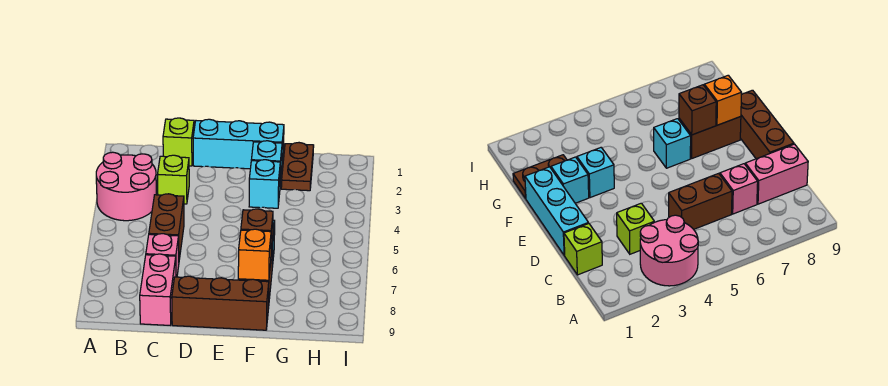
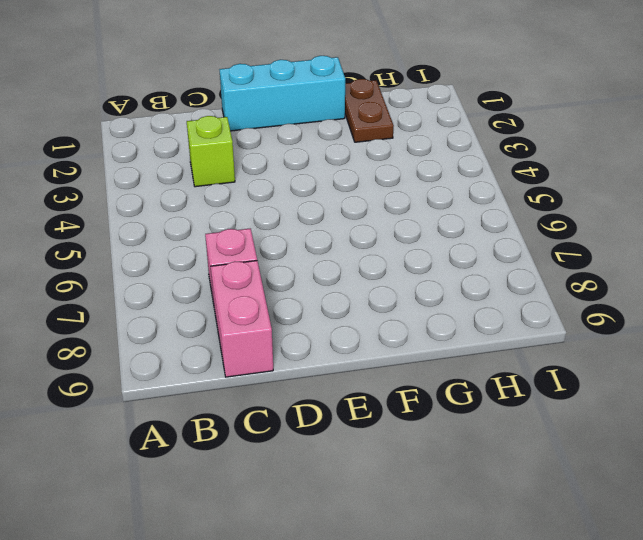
none -> pink round brick A3:B4 level 1
none -> lime brick C1 level 1
none -> brown brick C5:C6 level 1

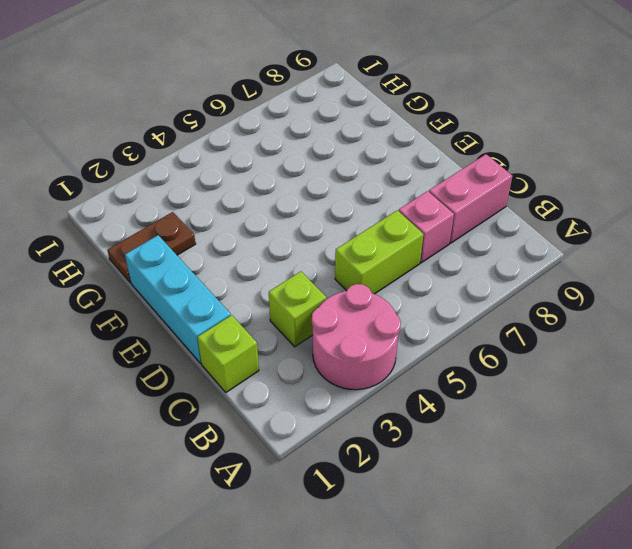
lime brick C5:C6 level 1 -> brown brick C5:C6 level 1
none -> brown brick D9:F9 level 1
none -> cyan brick F2 level 1
none -> cyan brick F3 level 1

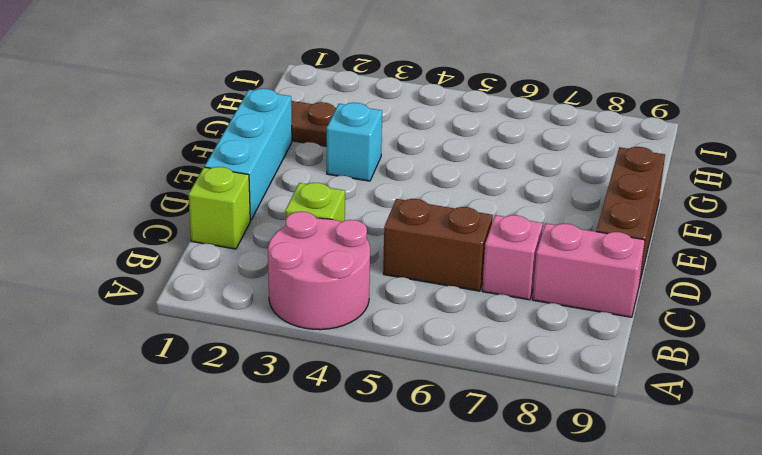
none -> cyan brick F2 level 1
none -> cyan brick F6 level 1
none -> brown brick F7:F8 level 1

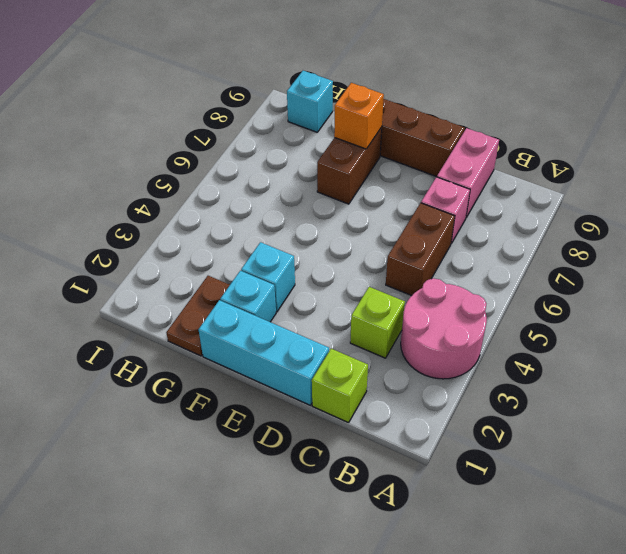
cyan brick H9 level 1 -> cyan brick F6 level 1
none -> brown brick F7 level 2

